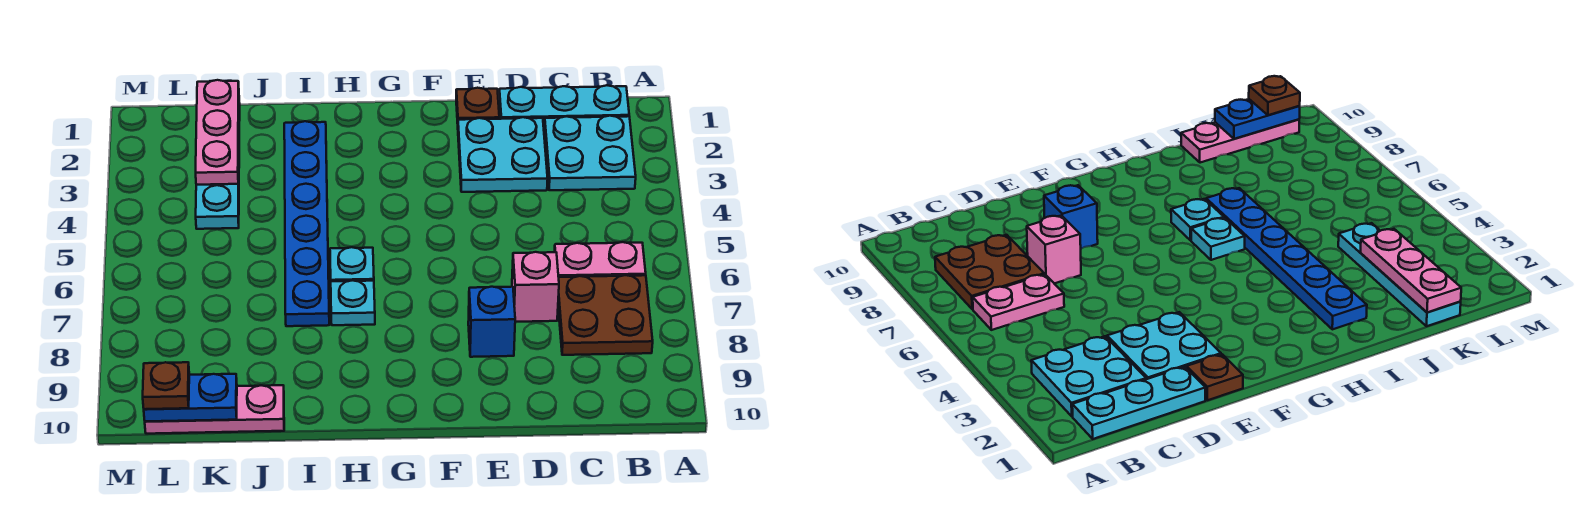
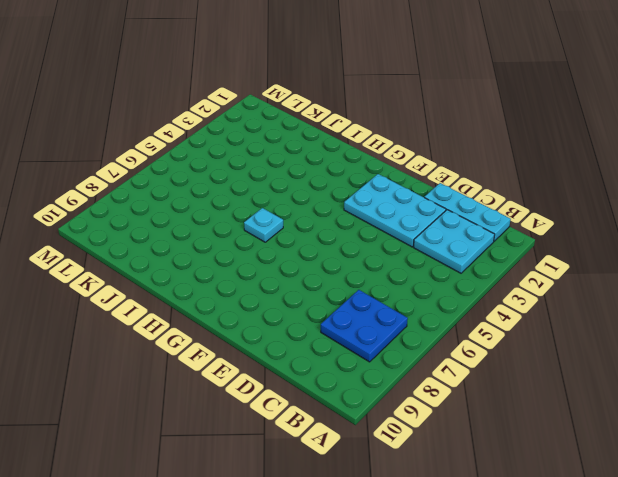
blue plate B7:C8 level 1 -> brown plate B7:C8 level 1
cyan plate D2:F3 level 1 -> cyan plate D2:E3 level 1
none -> pink plate B6:C6 level 1
none -> pink brick D7 level 1
none -> brown plate E1 level 1

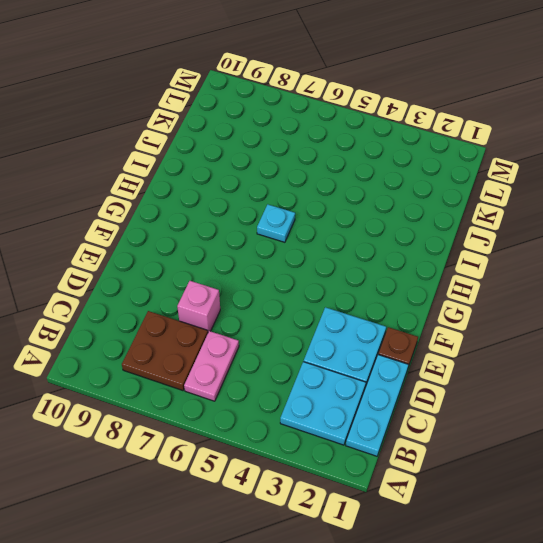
none -> blue brick E8 level 1
none -> cyan plate H7 level 1
none -> blue plate I2:I7 level 1

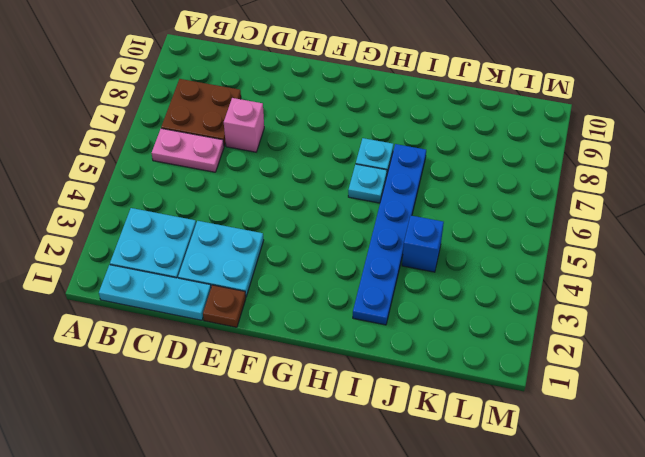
blue brick J4 level 1 -> blue brick E8 level 1
none -> pink plate J10:L10 level 1
none -> cyan plate K1:K4 level 1
none -> pink plate K1:K3 level 2

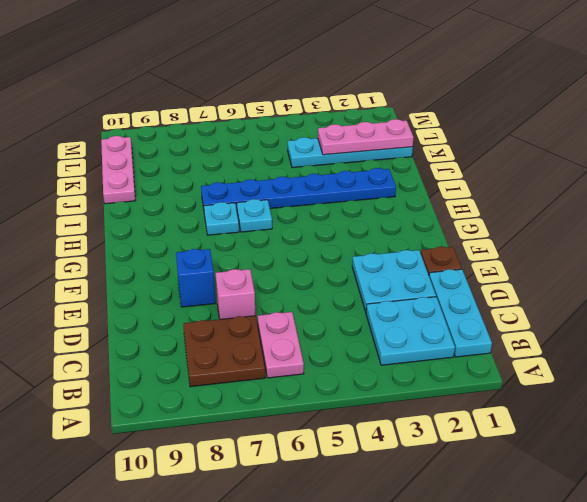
none -> blue plate K10:L10 level 2
none -> brown plate L10 level 3

